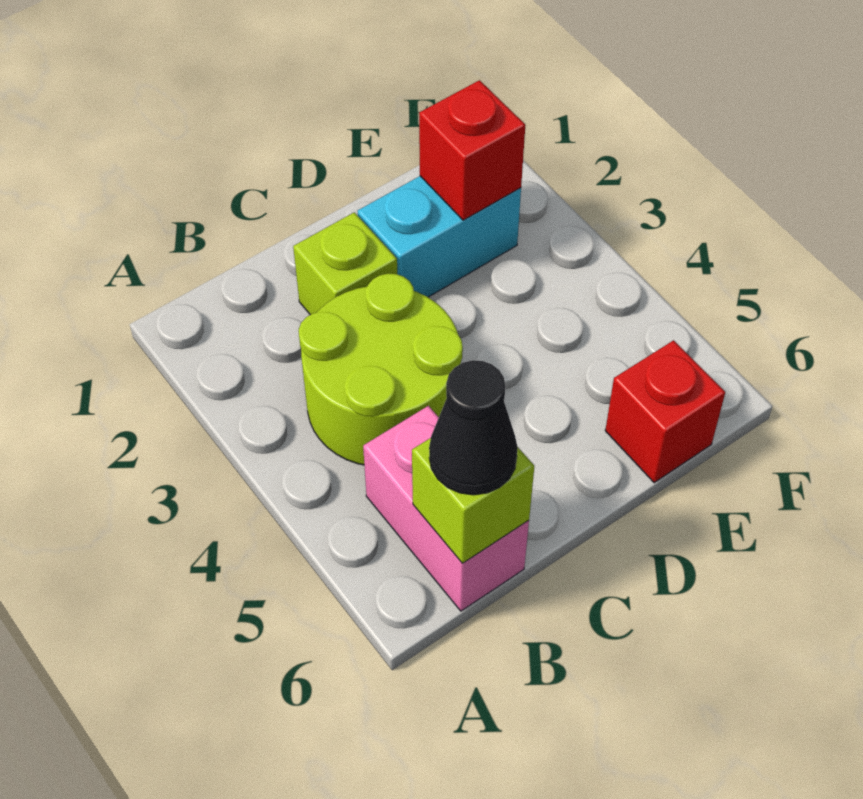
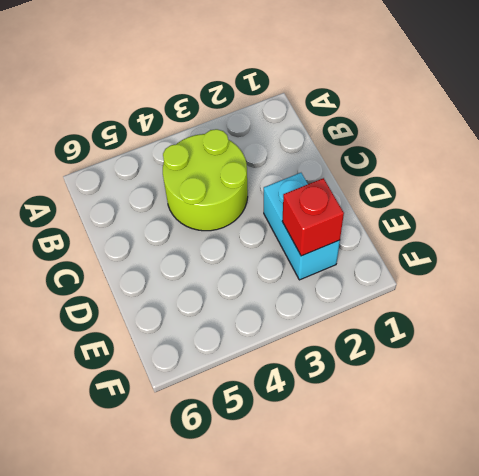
none -> pink brick B5:B6 level 1
none -> lime brick C2 level 1

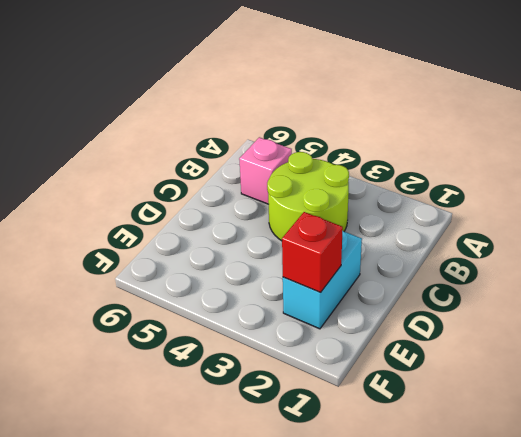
pink brick B5 level 1 -> pink brick B5:B6 level 1
none -> lime brick C2 level 1
none -> red brick E6 level 1

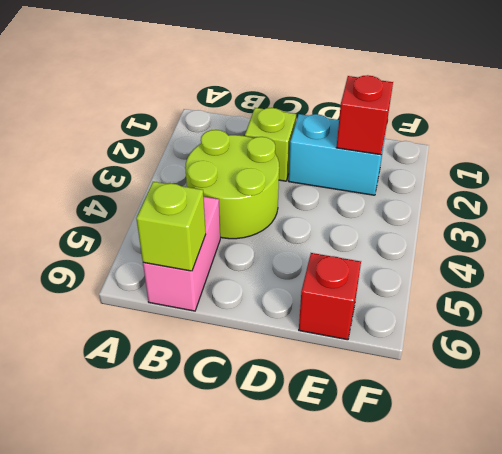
none -> black cone B6 level 3

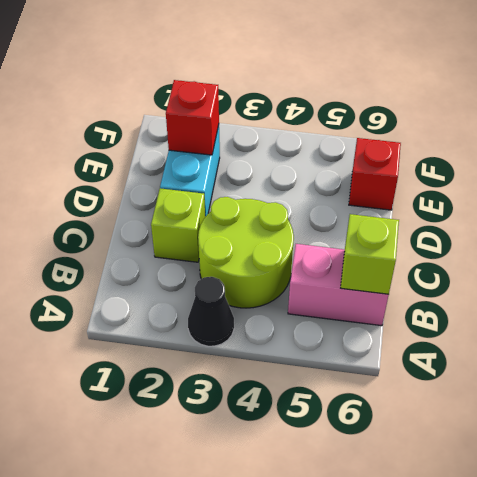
black cone A3 level 1 -> black cone B6 level 3

